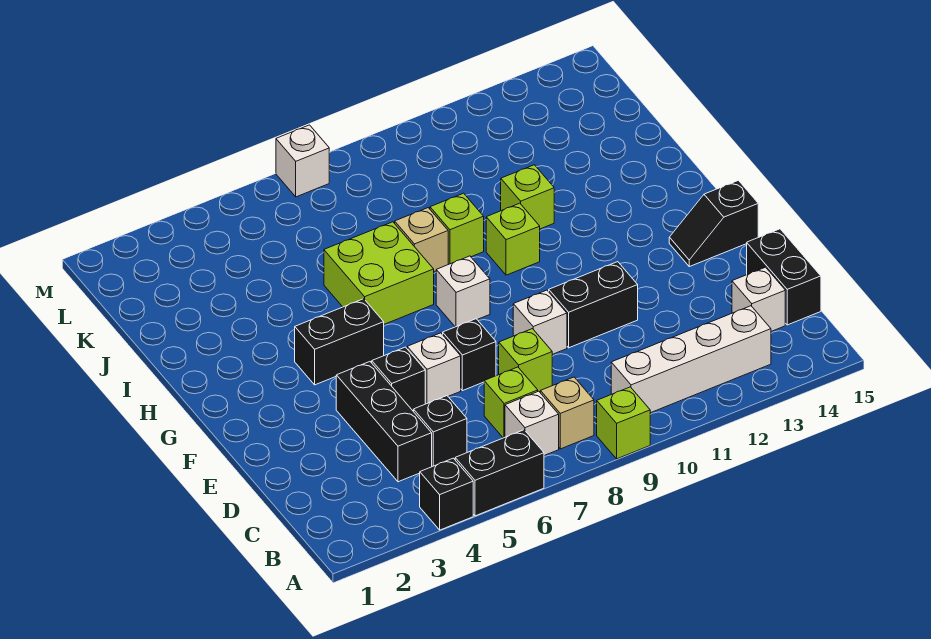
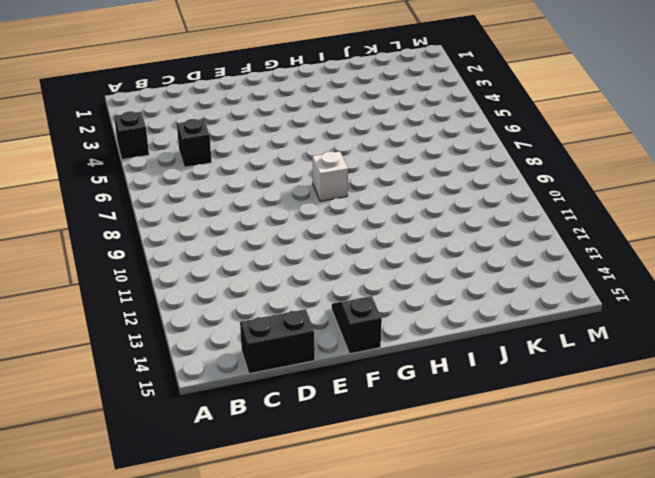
none -> black brick A5:A6 level 1
none -> lime brick A9 level 1
none -> white brick B7 level 1

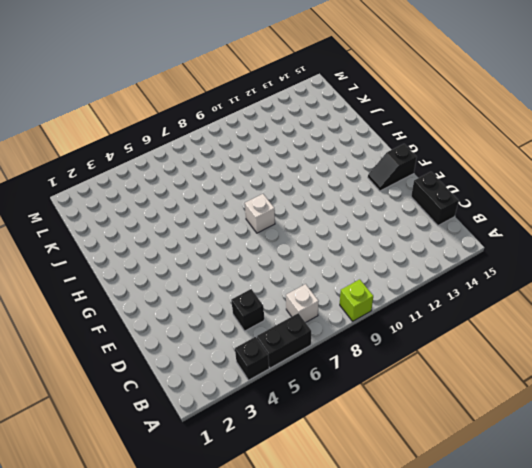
none -> tan brick B8 level 1
none -> white brick B10:B13 level 1
none -> black brick C4:E4 level 1

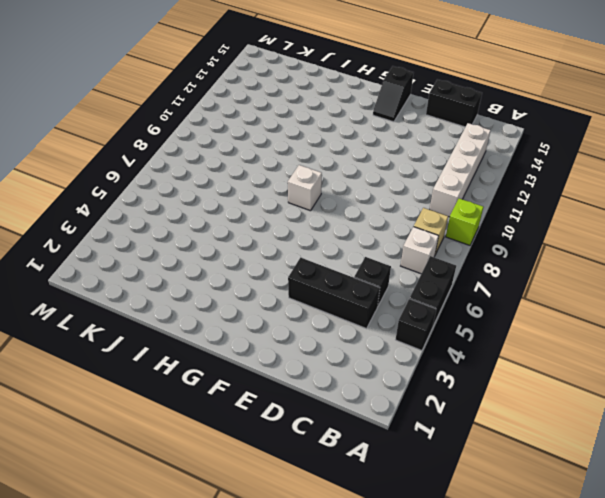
none -> lime brick C7 level 1
none -> white brick C14 level 1
none -> lime brick D8 level 1

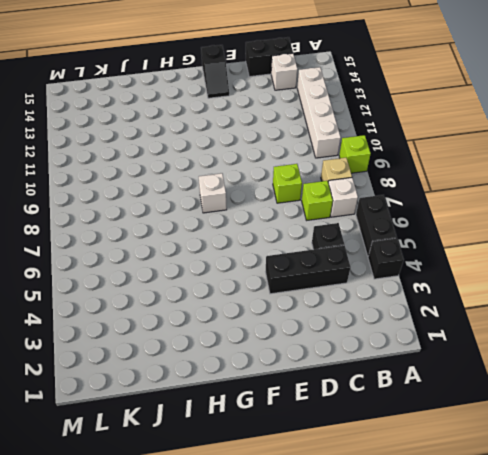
none -> black brick E5 level 1
none -> white brick E6 level 1
none -> black brick E7 level 1

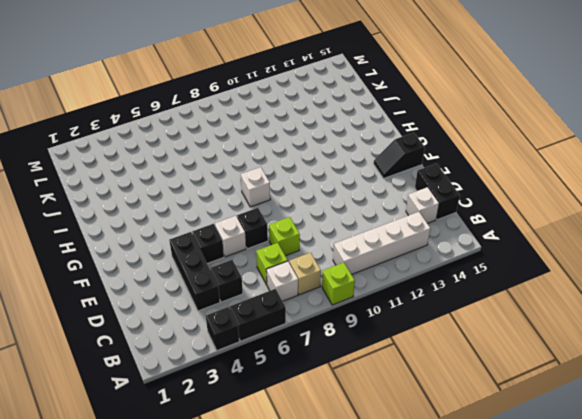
none -> white brick E9 level 1
none -> black brick E10:E11 level 1
none -> black brick G4:G5 level 1

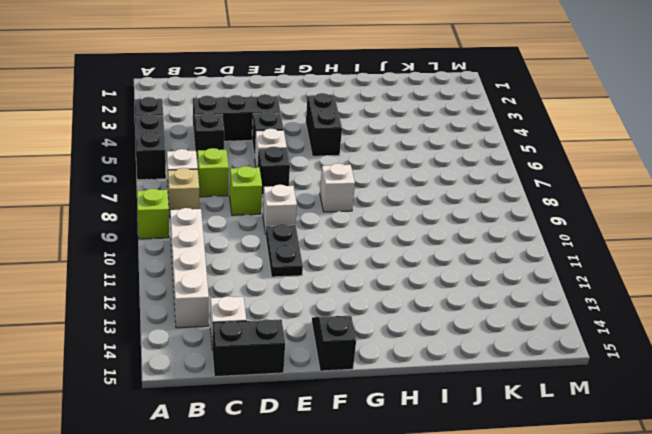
black plate E10:E11 level 1 -> black brick E10:E11 level 1
none -> lime brick H6:I7 level 1
none -> lime brick H10 level 1
none -> tan brick I8 level 1

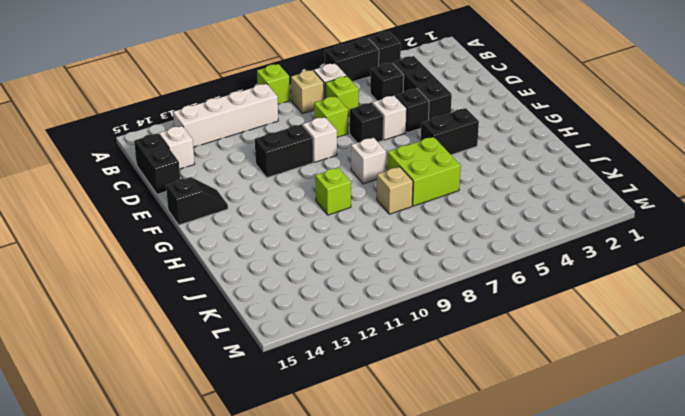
none -> lime brick I9 level 1
none -> lime brick I11 level 1
none -> white brick M7 level 1

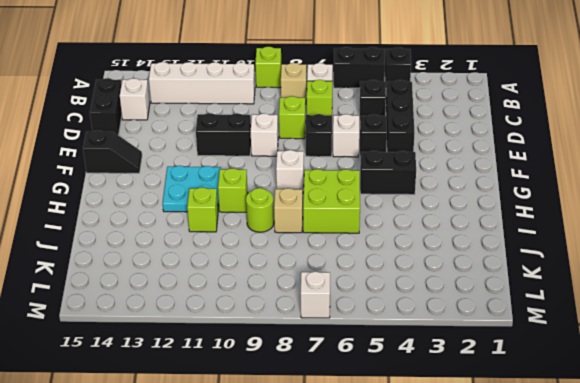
cyan plate G11:H12 level 1 -> none
lime round brick I9 level 1 -> lime brick I9 level 1

